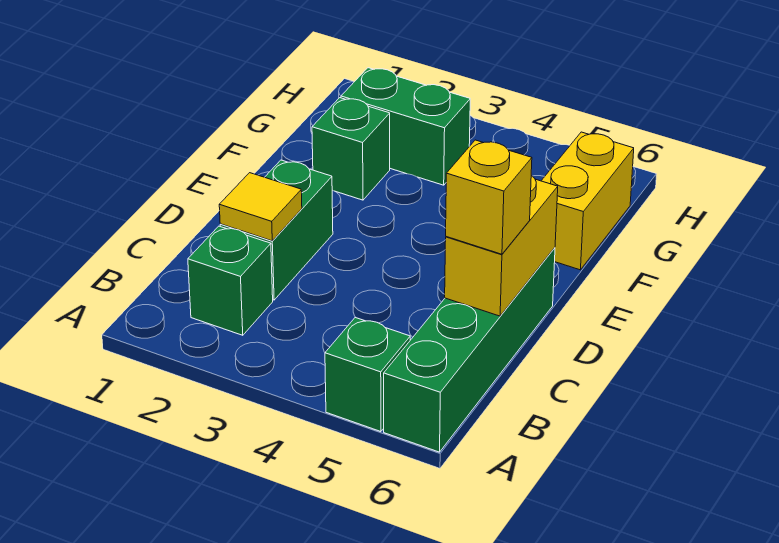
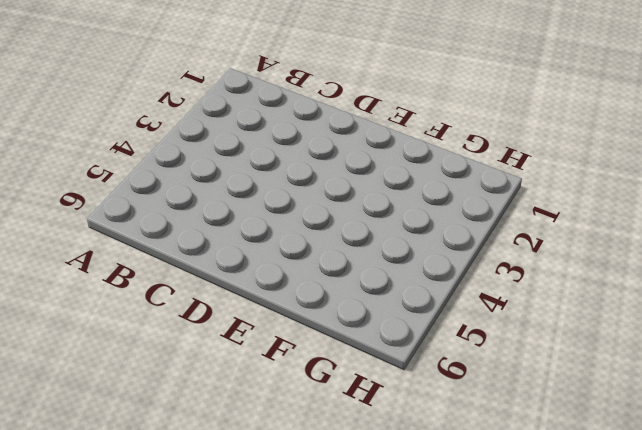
none -> green brick A5 level 1
none -> green brick A6:D6 level 1

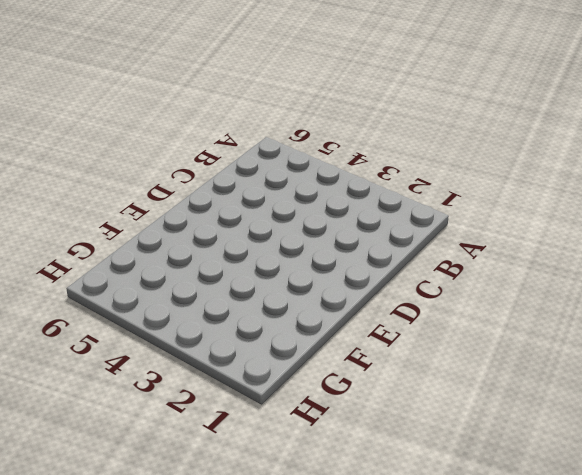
none -> green brick A5 level 1
none -> green brick A6:D6 level 1

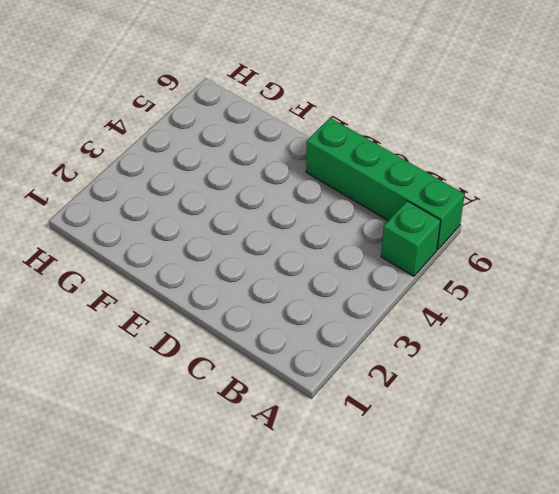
none -> green brick B2 level 1
none -> green brick C2:D2 level 1

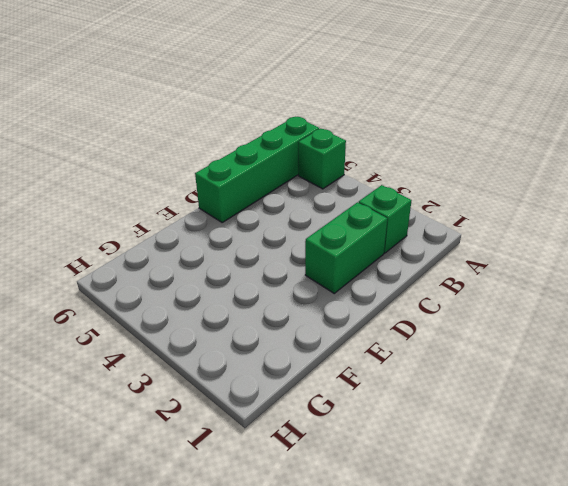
none -> green brick F2 level 1
none -> yellow brick F6:G6 level 1

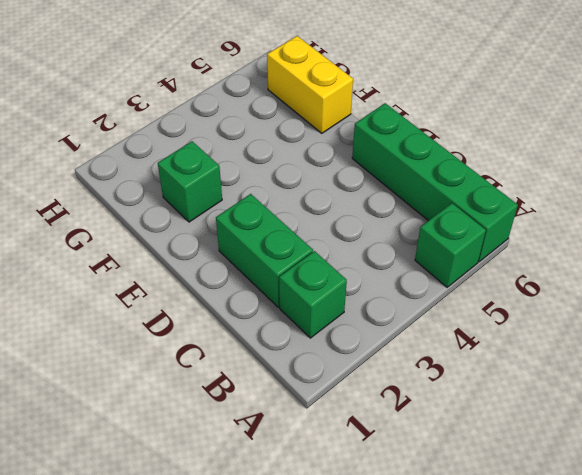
none -> green brick G2:G3 level 1
none -> yellow tile C2 level 2

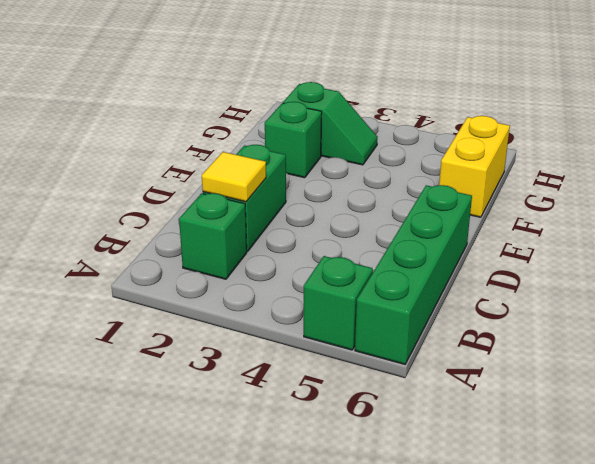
green slope G2:G3 level 1 top 2 -> green brick G2:G3 level 1
none -> yellow brick C6:D6 level 2
none -> yellow brick C6 level 3

